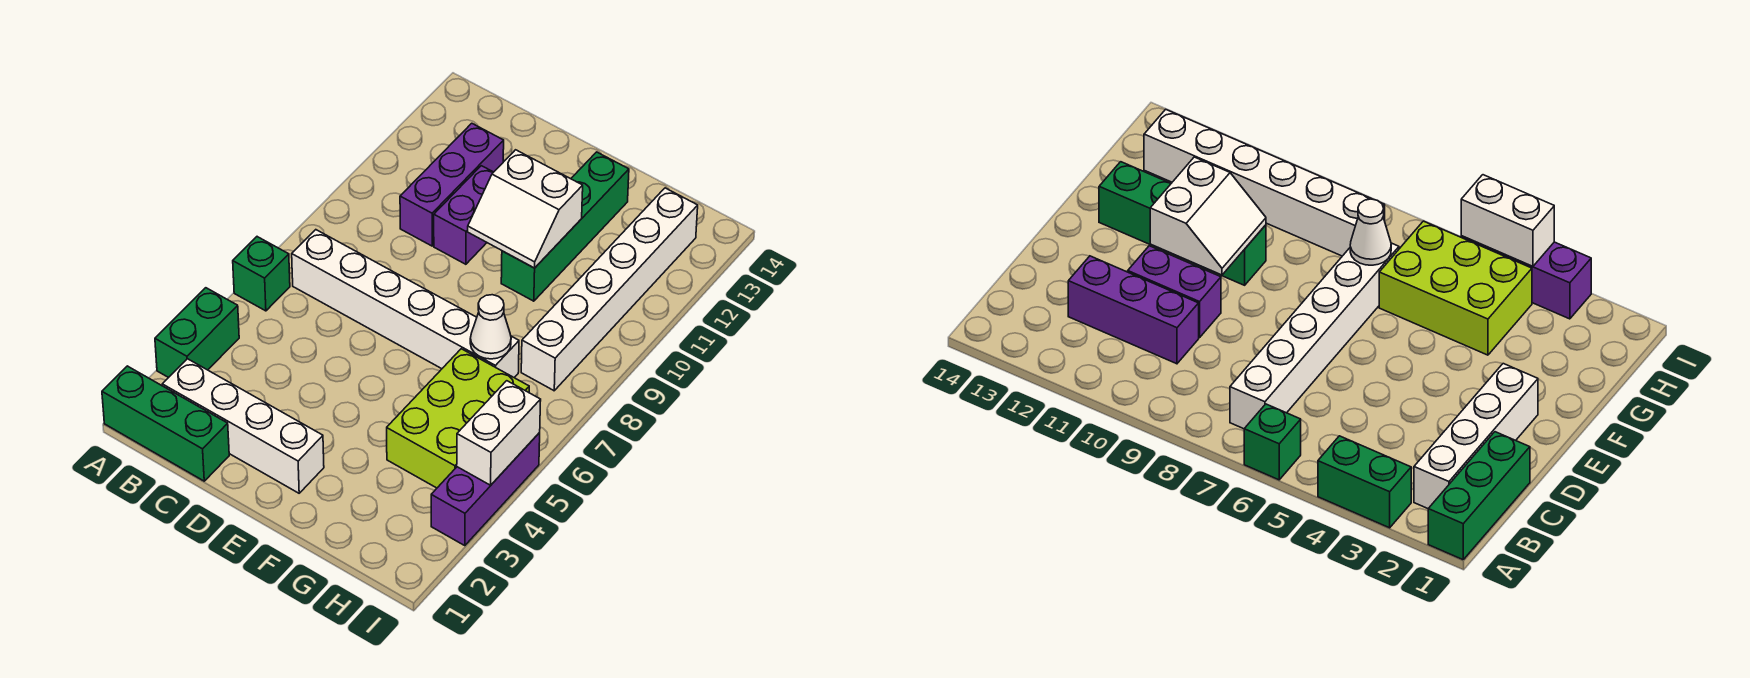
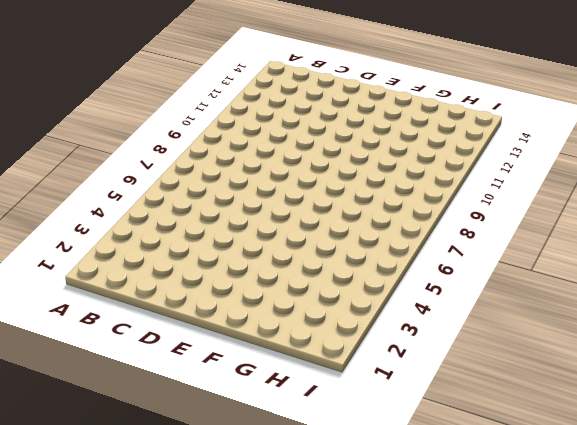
none -> green brick A1:C1 level 1
none -> green brick A3:A4 level 1
none -> green brick A6 level 1

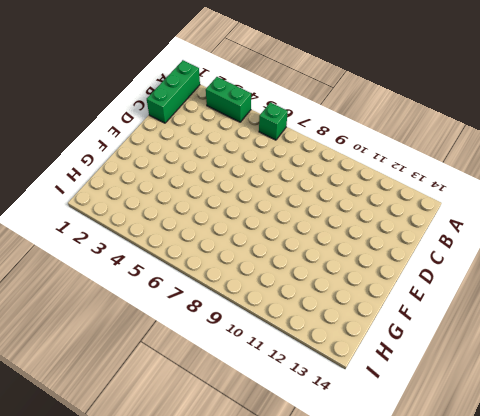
none -> white brick B2:E2 level 1
none -> white brick B7:G7 level 1
none -> purple brick C10:C12 level 1

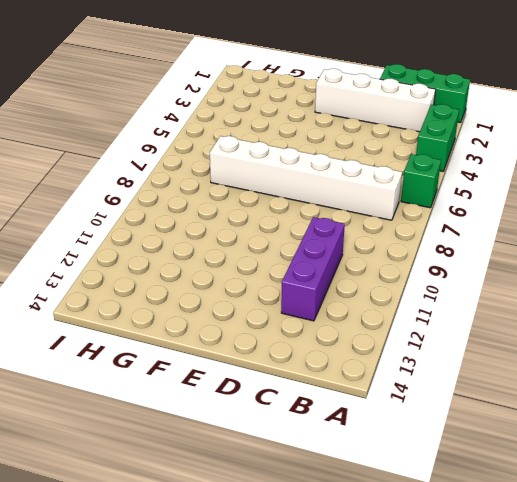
none -> purple brick D10:D11 level 1
none -> green brick F10:F13 level 1
none -> lime brick G4:H6 level 1

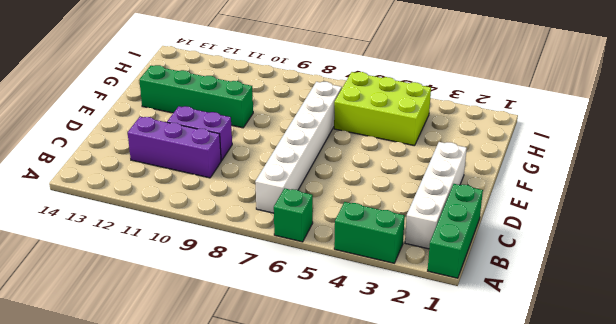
none -> white brick H8:H13 level 1
none -> purple brick I3:I5 level 1
none -> white slope E10:F11 level 2 top 11

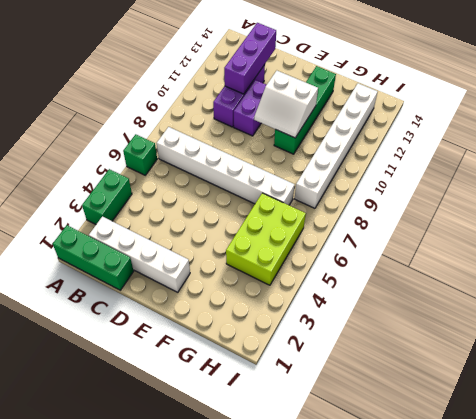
purple brick C11:C13 level 2 -> purple brick I3:I5 level 1
none -> white cone G7 level 2
none -> white brick I4:I5 level 2

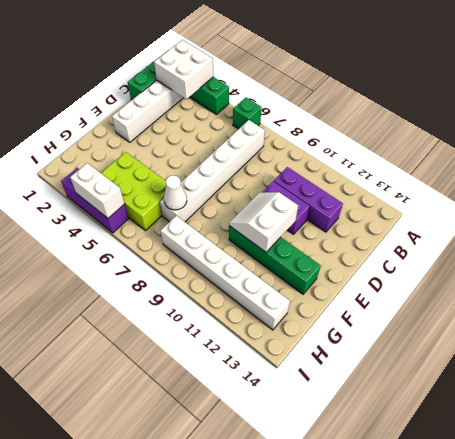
white brick A2:B3 level 2 -> none

